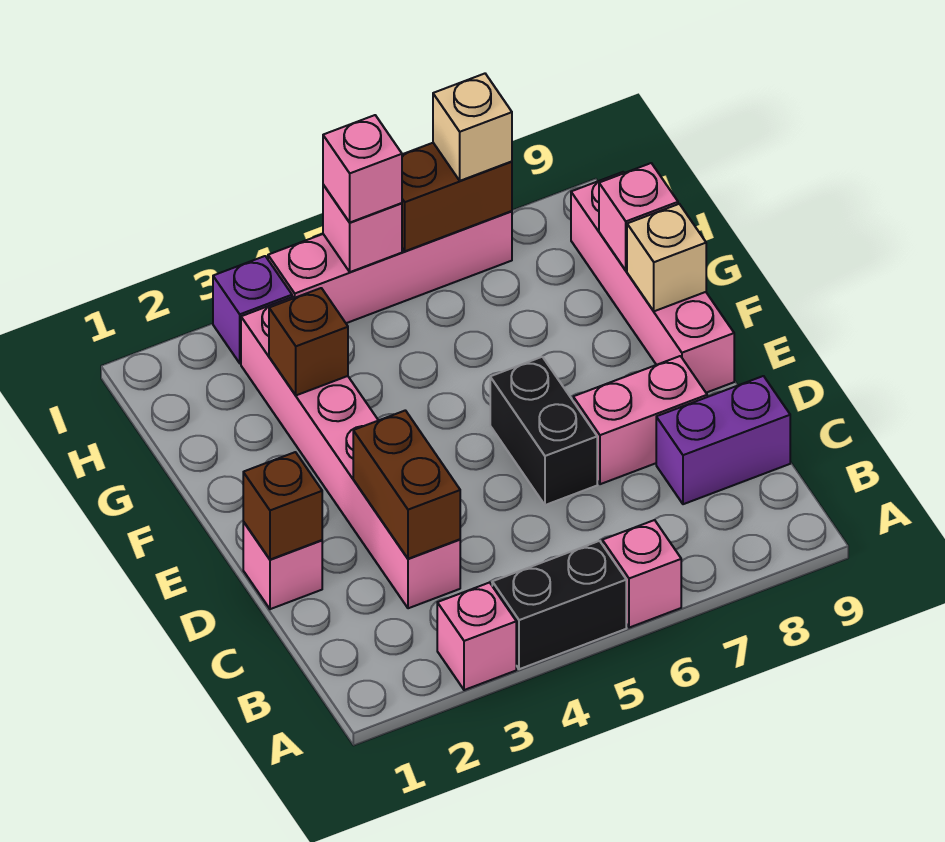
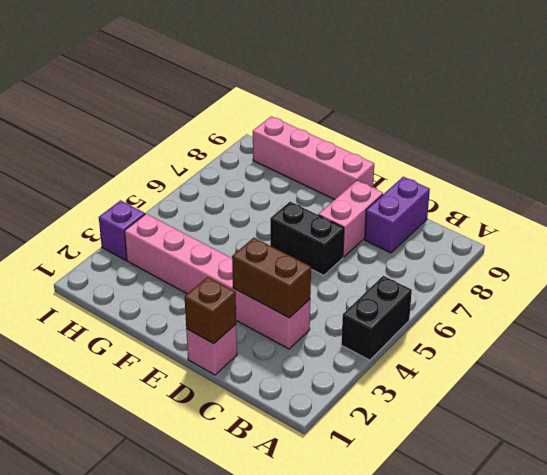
none -> pink brick A3 level 1
none -> pink brick A6 level 1
none -> pink brick I4:I7 level 1

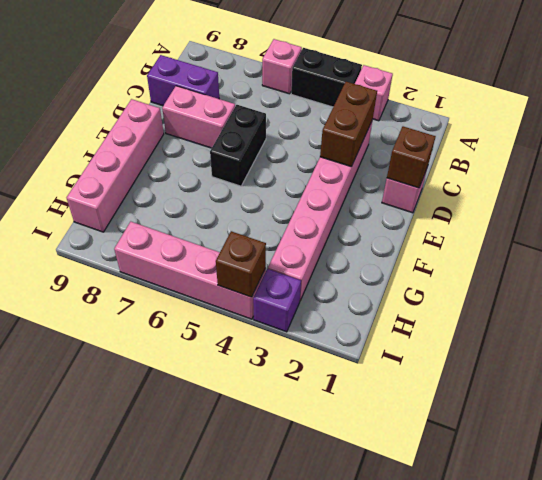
brown brick I4 level 2 -> brown brick G3 level 2
none -> tan brick F9 level 2
none -> pink brick G9 level 2
none -> pink brick I5 level 2

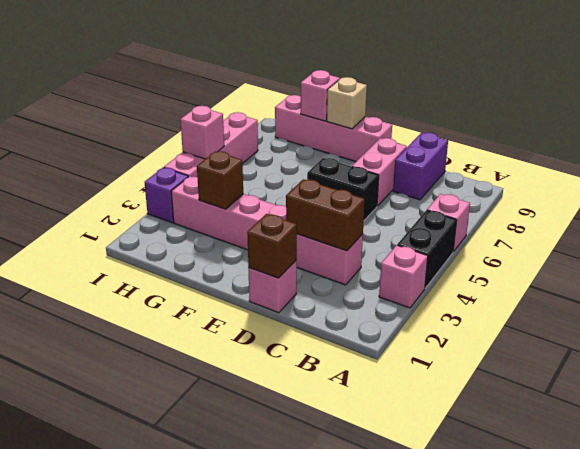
none -> brown brick I6:I7 level 2
none -> pink brick I5 level 3
none -> tan brick I7 level 3

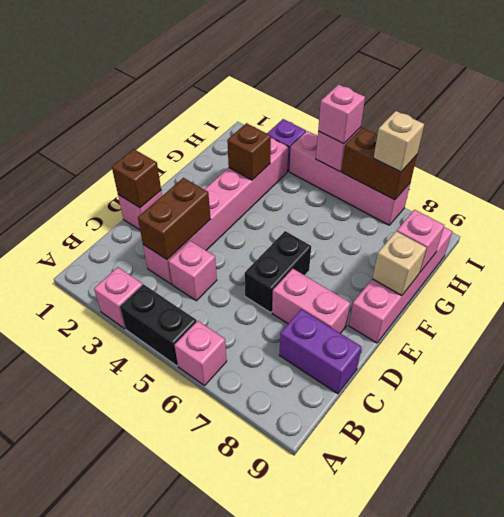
pink brick C4 level 1 -> none

